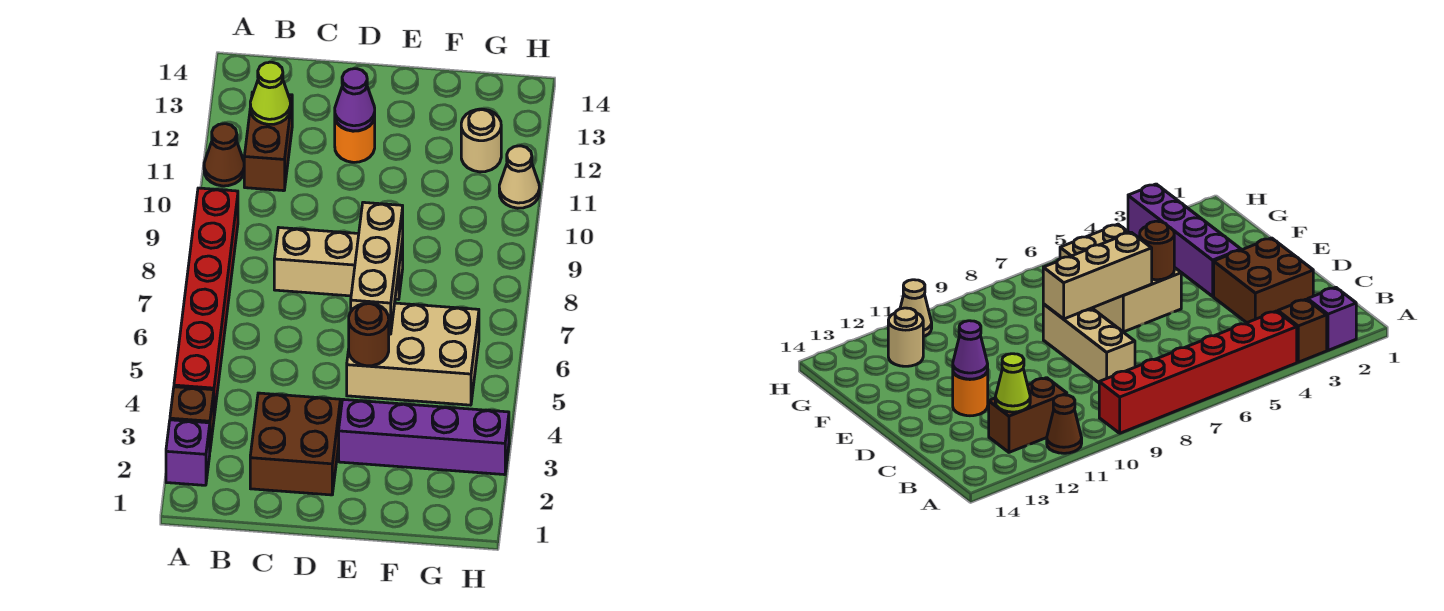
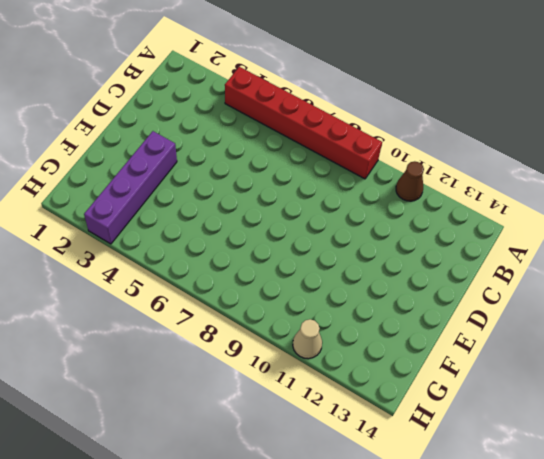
none -> purple brick A2 level 1
none -> brown brick A3 level 1
none -> brown brick B11:B12 level 1

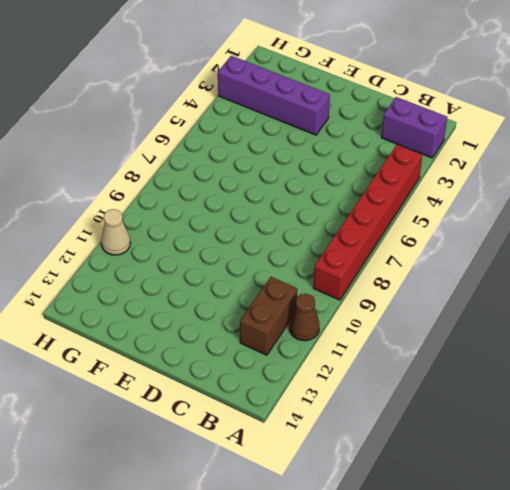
purple brick A2:B2 level 1 -> purple brick A2 level 1
none -> brown brick A3 level 1
none -> brown brick C2:D3 level 1
none -> tan brick C8:E8 level 1

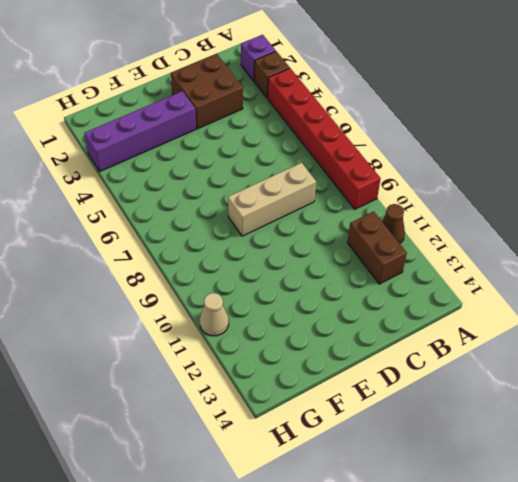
none -> orange round brick D12 level 1
none -> tan brick E5:G6 level 1
none -> tan round brick G12 level 1

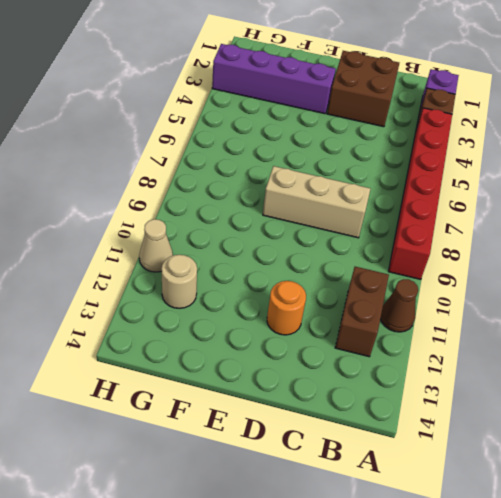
none -> tan brick E5:G6 level 1
none -> lime cone B12 level 2
none -> purple cone D12 level 2

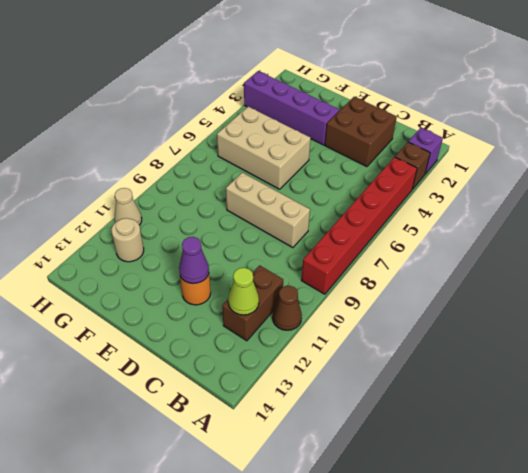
none -> brown round brick E5 level 2
none -> tan brick E6:E8 level 2

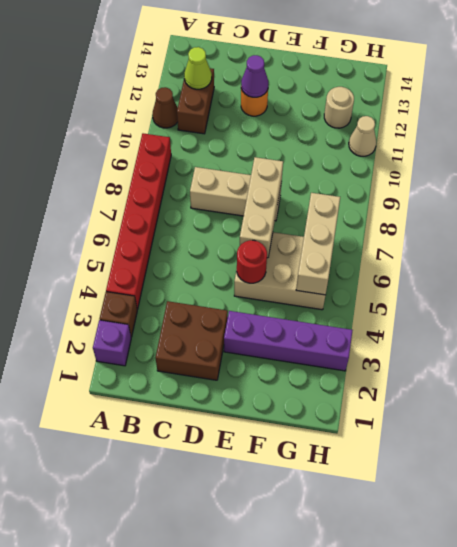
red round brick E5 level 2 -> brown round brick E5 level 2
tan brick G5:G7 level 2 -> none

